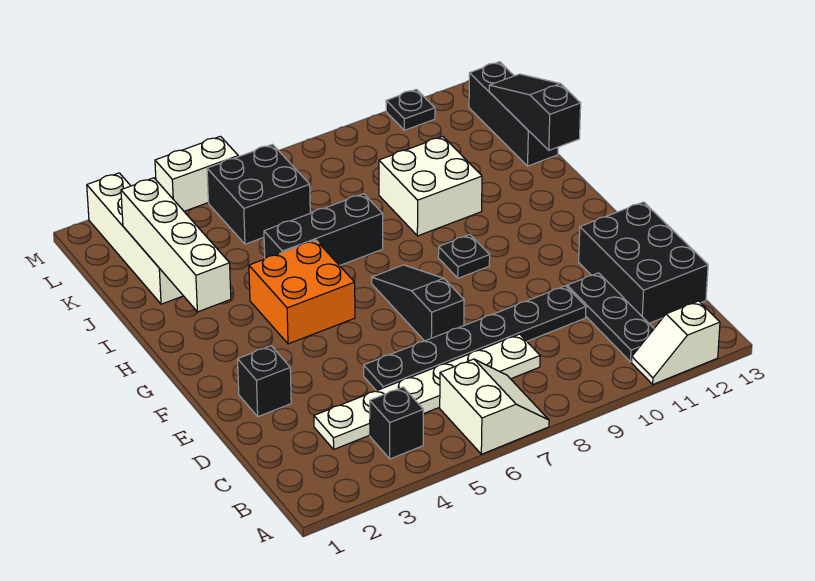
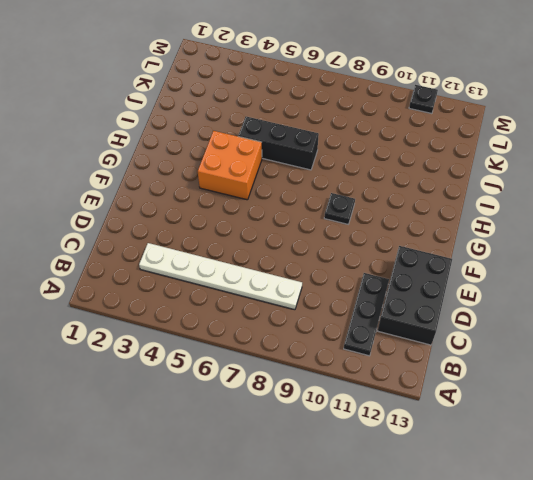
none -> white slope A6:B7 level 1 top 6
none -> white slope A11:A12 level 1 top 12
none -> black brick B4 level 1

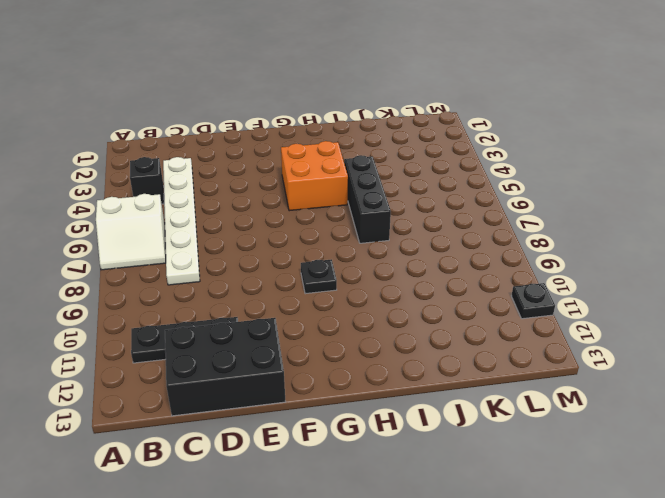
none -> white slope A11:A12 level 1 top 12
none -> black plate D5:D10 level 1
none -> black brick E2 level 1

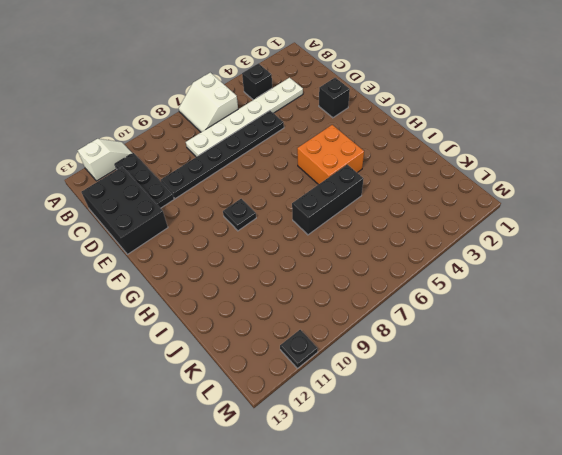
none -> black slope E7:G7 level 1 top E
none -> white brick I9:J10 level 1
none -> white brick J2:M2 level 1

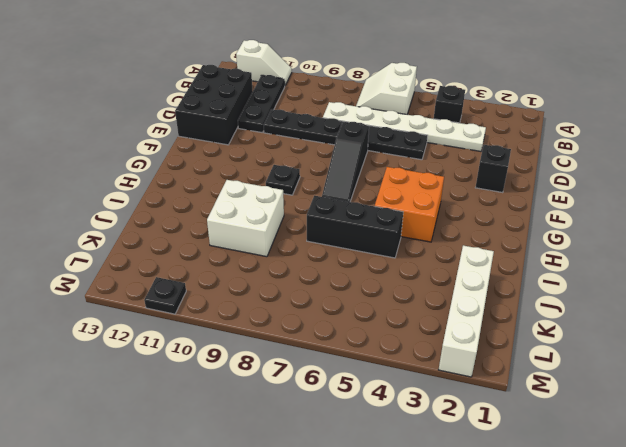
none -> black brick J13:L13 level 1
none -> black brick K5:L6 level 1
none -> white brick M4:M5 level 1

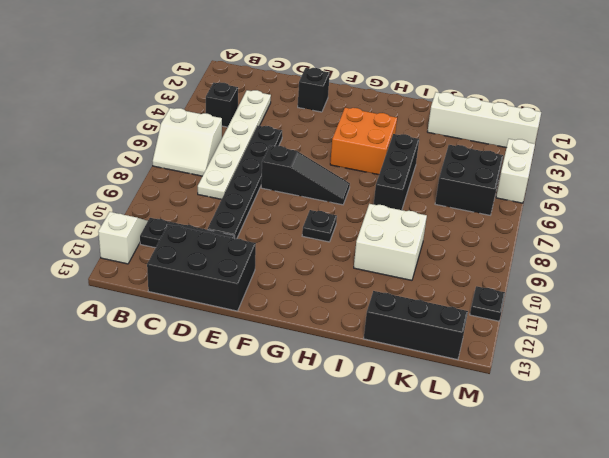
none -> white brick H2:K2 level 2
none -> black slope I13:K13 level 2 top I

